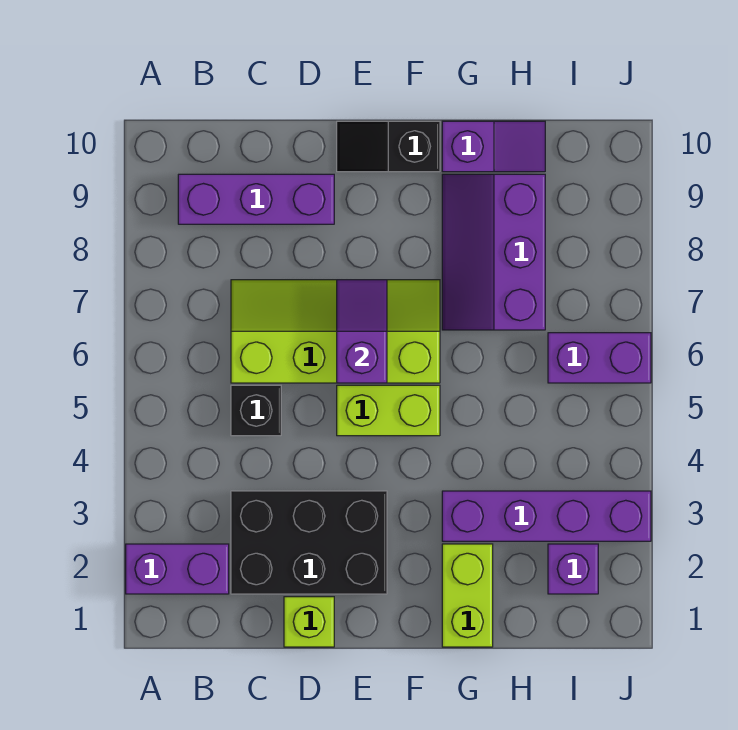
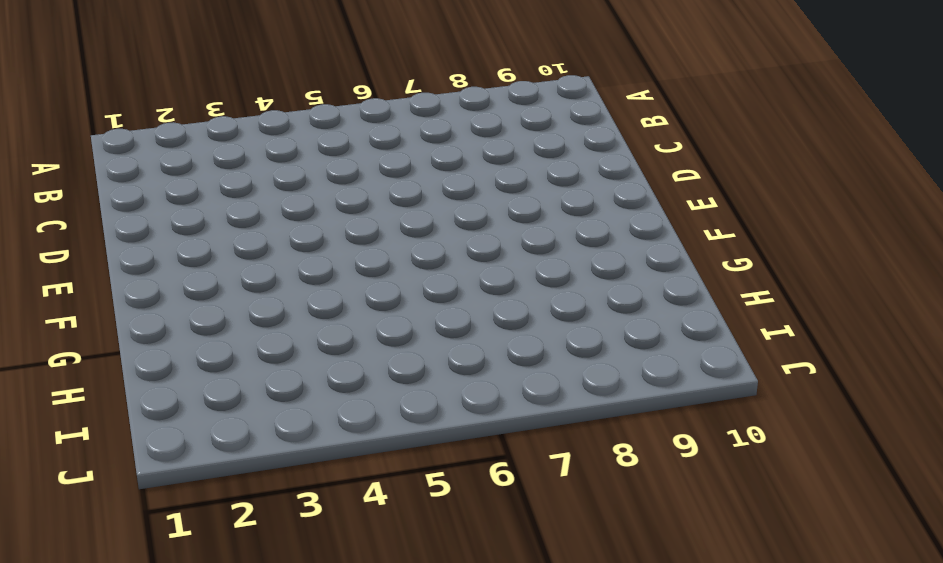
none -> purple brick A2:B2 level 1
none -> purple brick B9:D9 level 1
none -> black brick C2:E3 level 1

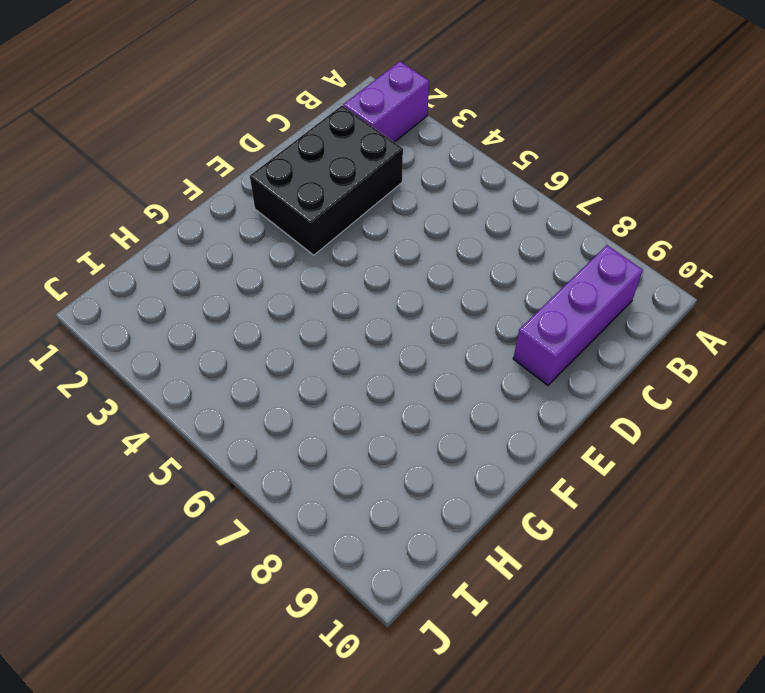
none -> black brick C5 level 1
none -> lime slope C6:F7 level 1 top 6
none -> lime brick D1 level 1

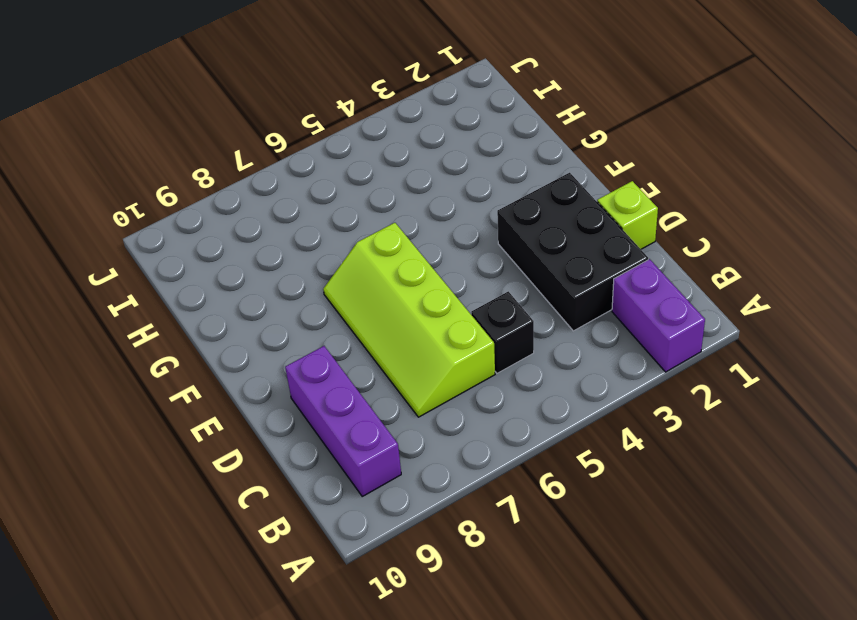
none -> lime brick E5:F5 level 1
none -> black slope E10:F10 level 1 top F
none -> lime brick G1:G2 level 1

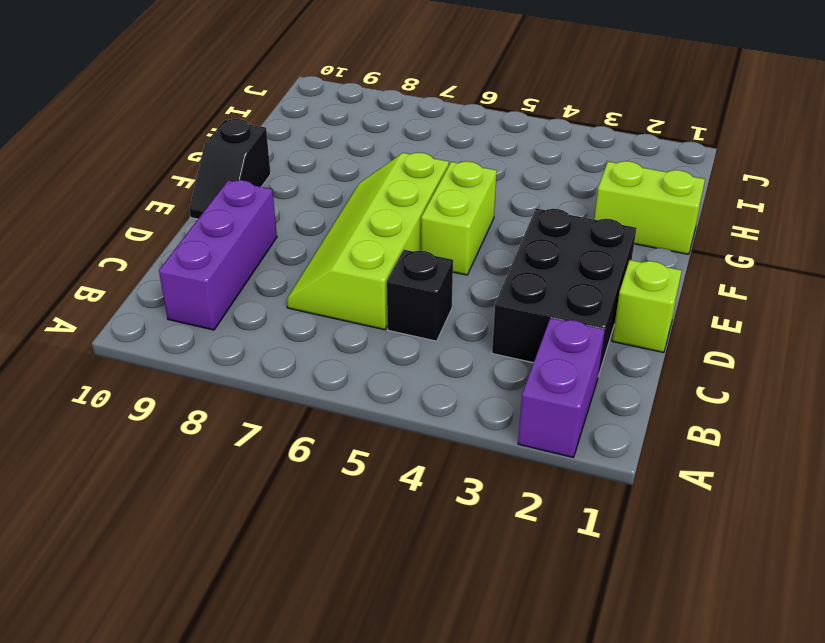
none -> purple brick G3:J3 level 1
none -> purple slope G7:H9 level 1 top H
none -> purple slope G10:H10 level 1 top G

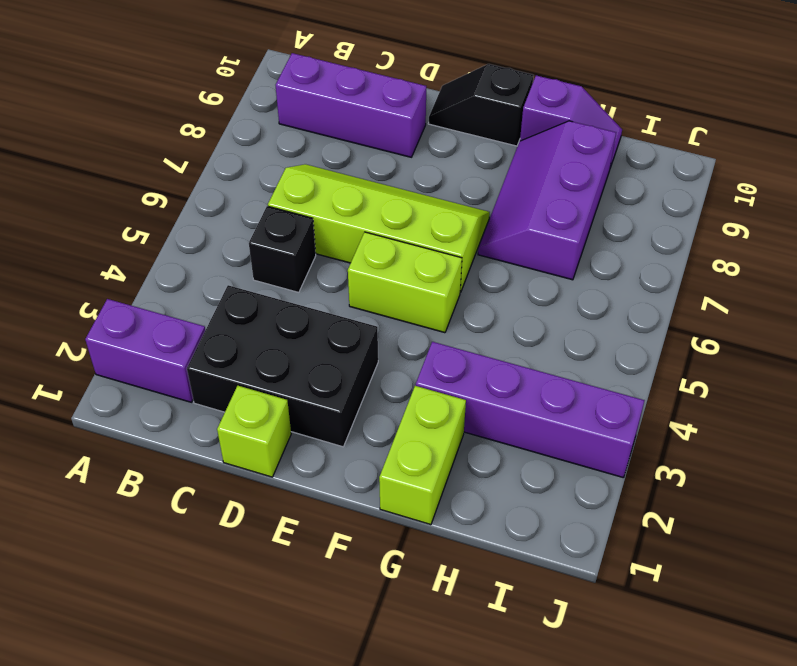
none -> purple brick I2 level 1
none -> purple brick I6:J6 level 1
none -> purple slope E6:E7 level 2 top 6

